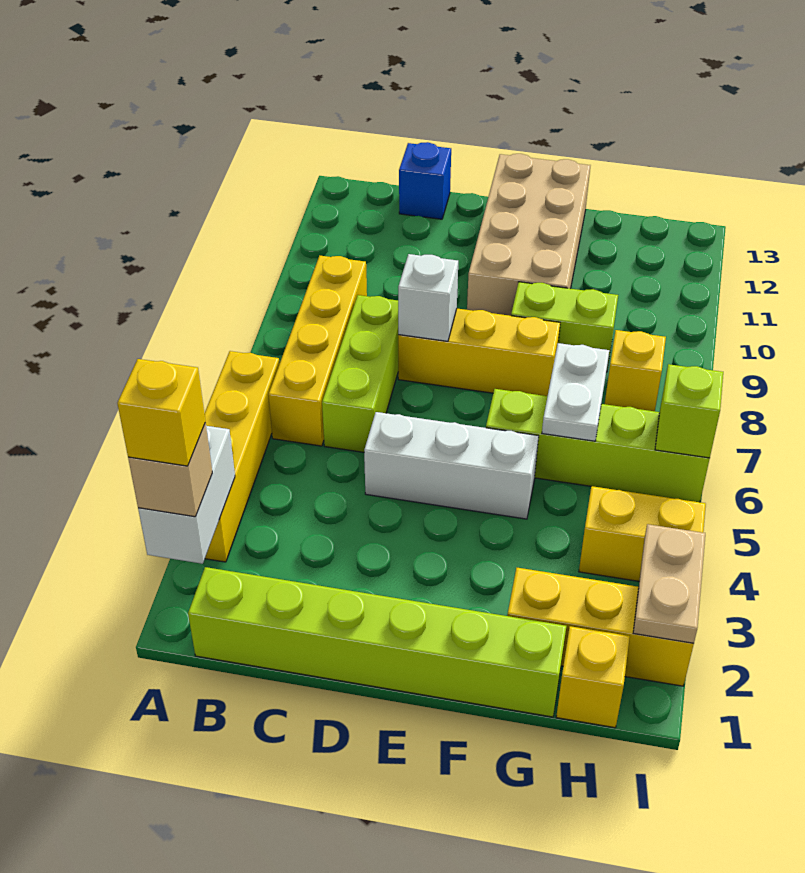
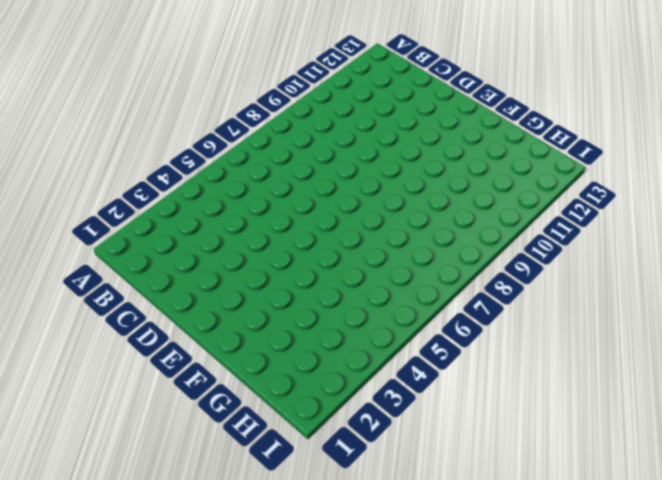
none -> yellow brick A3:A6 level 1
none -> lime brick B1:G1 level 1
none -> yellow brick B6:B9 level 1

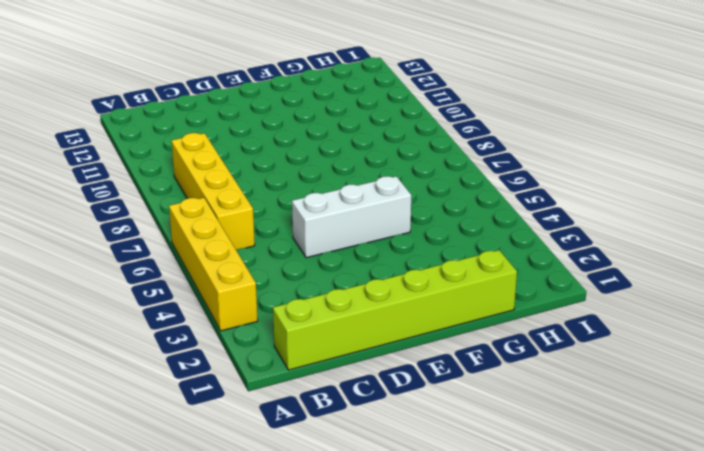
none -> lime brick C6:C8 level 1
none -> blue brick C13 level 1
none -> yellow brick D8:F8 level 1

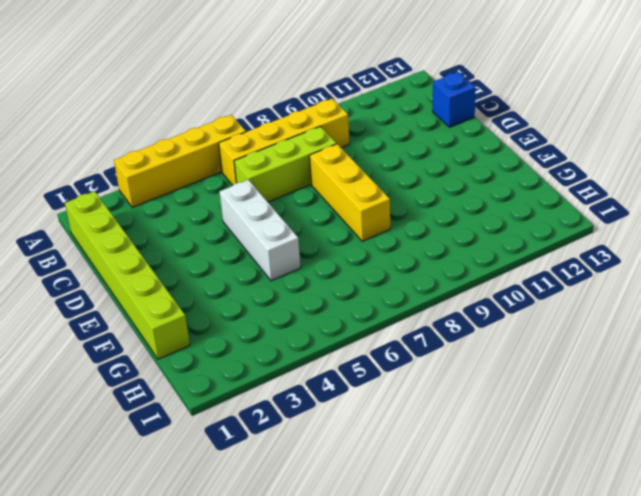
none -> tan brick E10:F13 level 1
none -> lime brick F6:I6 level 1
none -> lime brick F9:G9 level 1

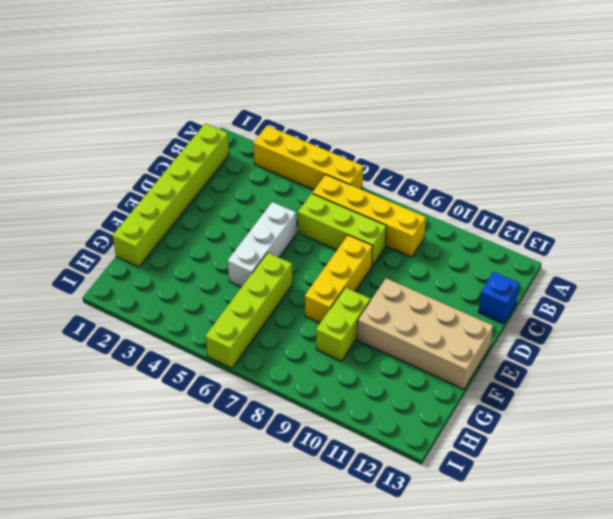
none -> yellow brick G2:I2 level 1
none -> yellow brick H1 level 1
none -> yellow brick H4:I4 level 1

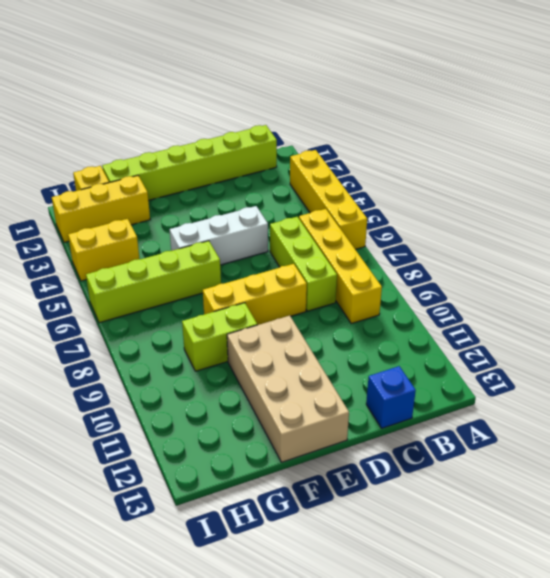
none -> yellow brick H8 level 1
none -> white brick A2:A3 level 2
none -> white brick D8 level 2

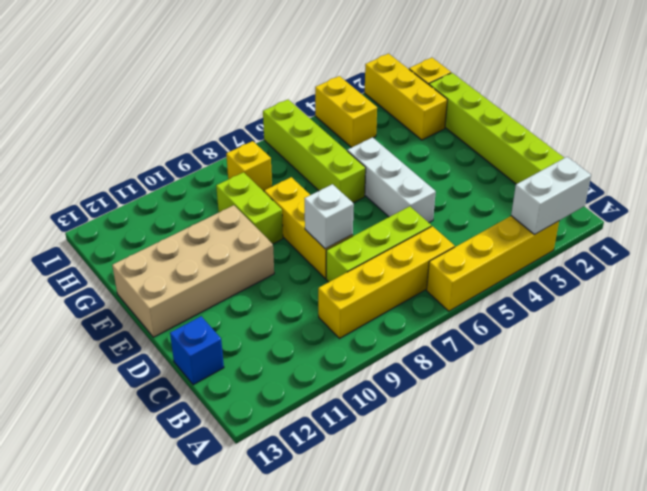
none -> white plate G6:G7 level 2
none -> tan plate I2:I3 level 2
none -> lime brick I6 level 2

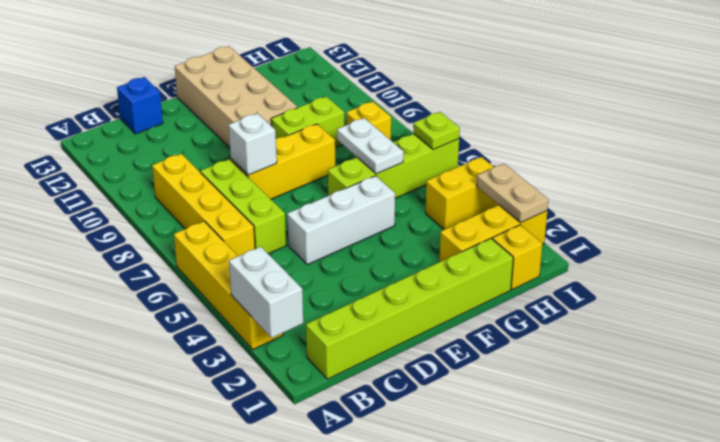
lime plate I6 level 2 -> lime brick I6 level 2
none -> tan brick A2 level 3
none -> yellow brick A2 level 4

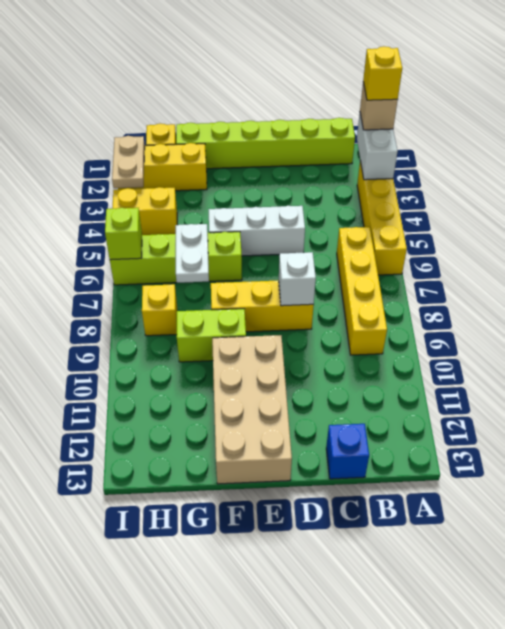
none -> lime brick C6:C8 level 1

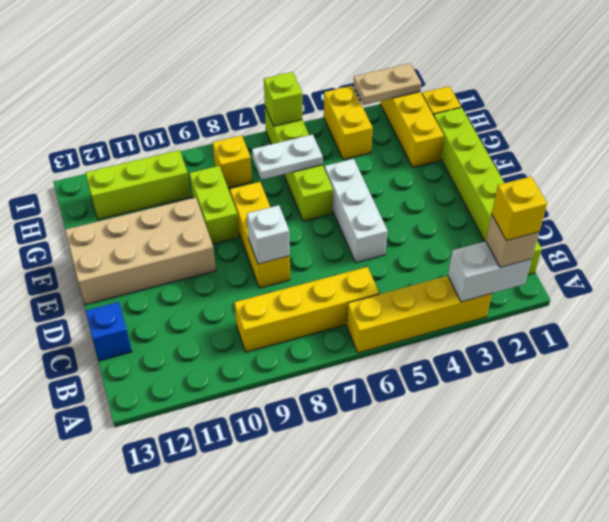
lime brick H10:H12 level 1 -> lime brick C6:C8 level 1

